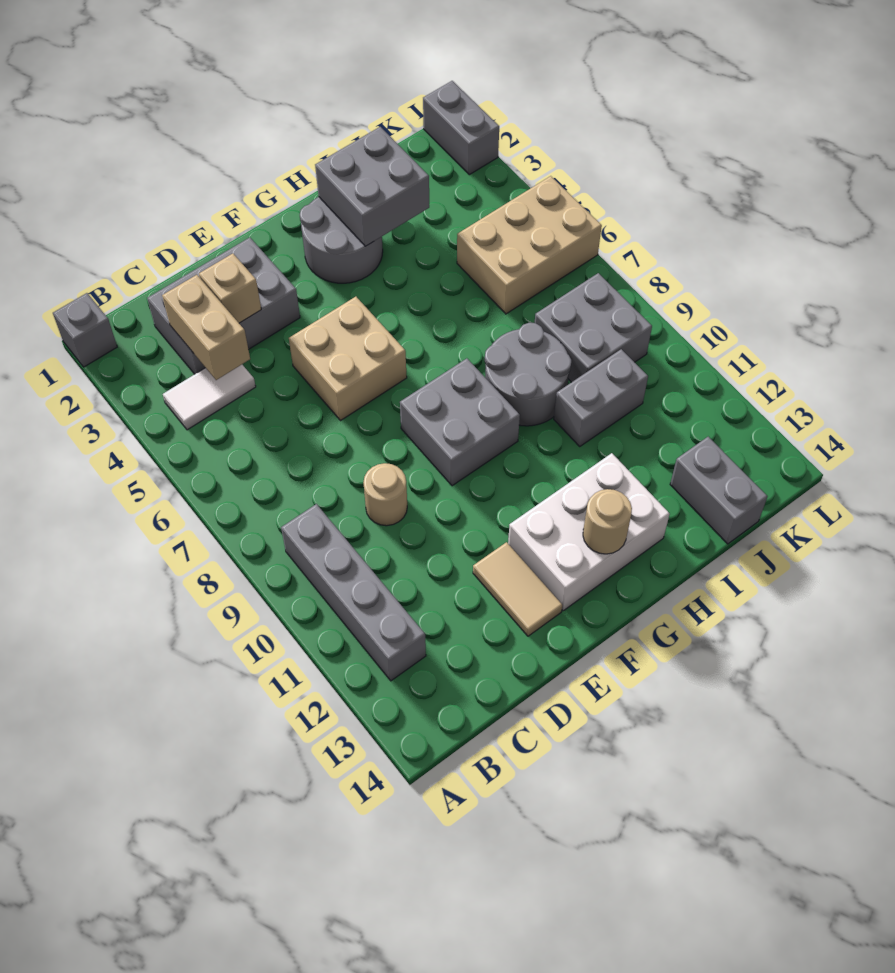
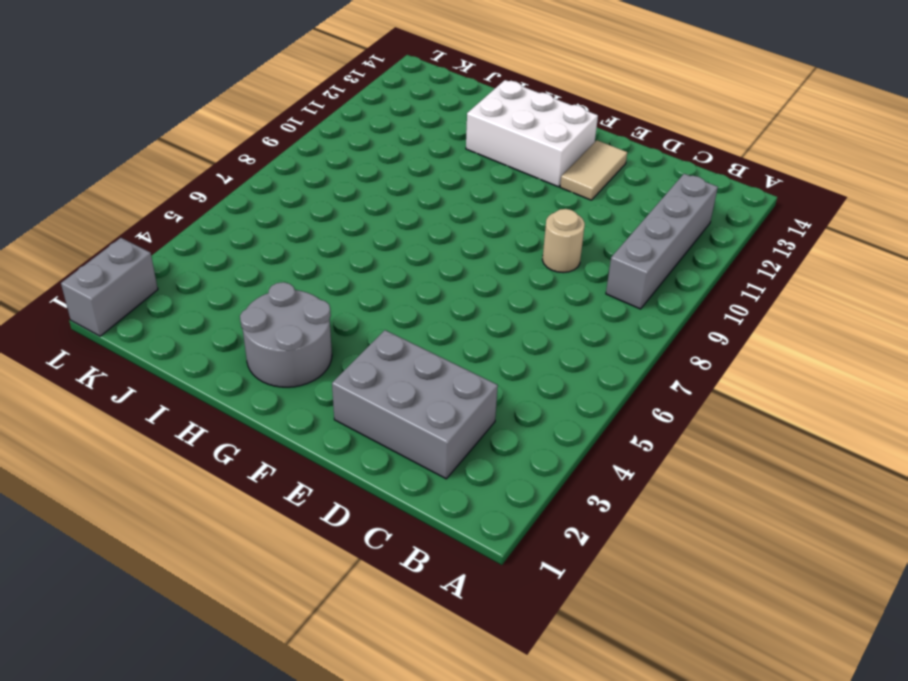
none -> grey brick A1 level 1
none -> white tile B4:C4 level 1
none -> tan brick E5:F6 level 1

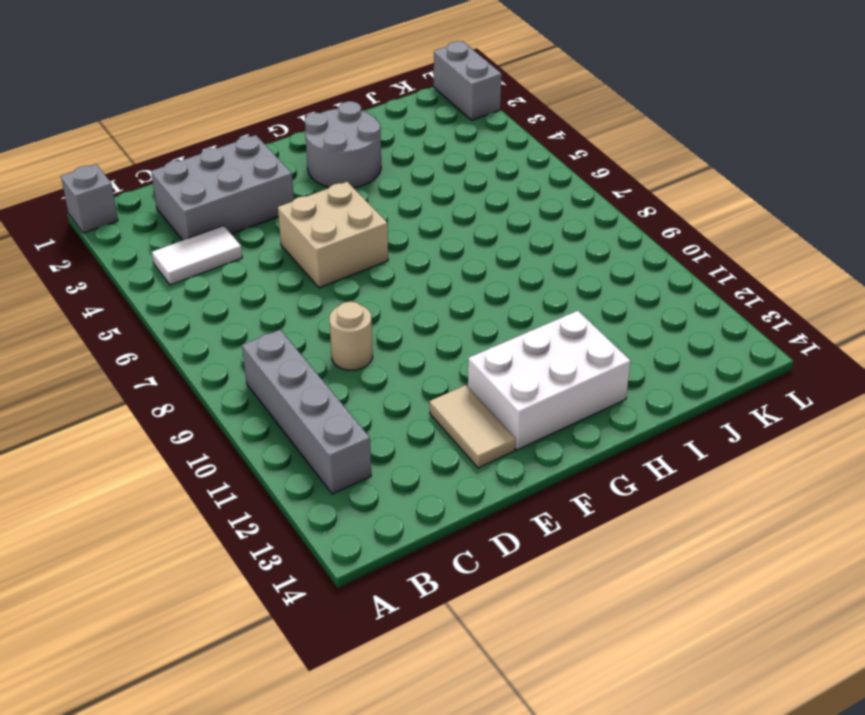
none -> grey brick F8:G9 level 1
none -> grey round brick H8:I9 level 1
none -> grey brick I10:J10 level 1

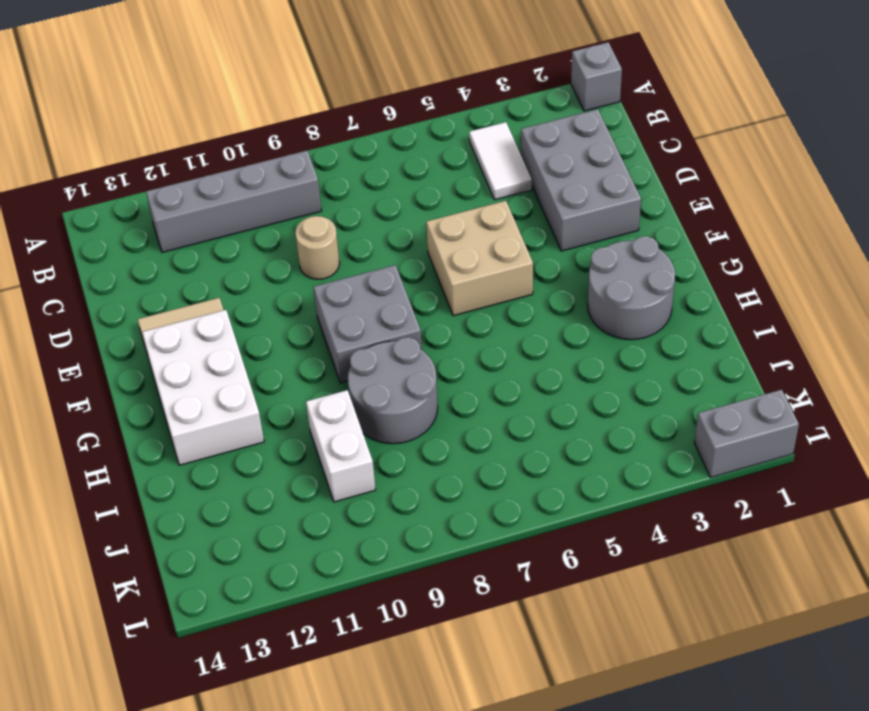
white brick I10:J10 level 1 -> grey brick I10:J10 level 1
none -> tan brick J5:L6 level 1
none -> grey brick J8:K9 level 1
none -> grey brick J13:J14 level 1

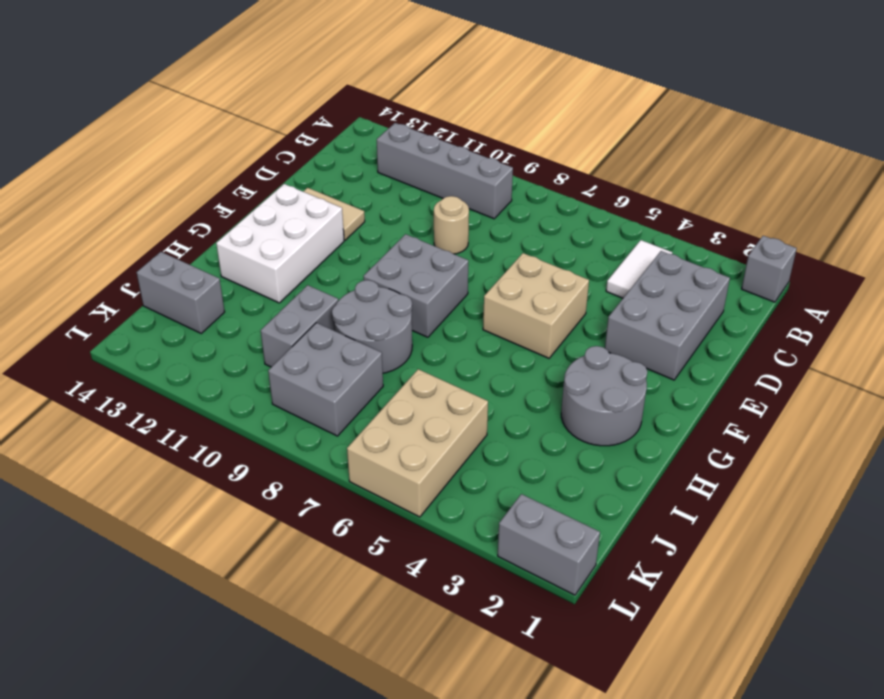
none -> tan brick C3:C4 level 2
none -> tan brick D3 level 2
none -> tan round brick G13 level 2

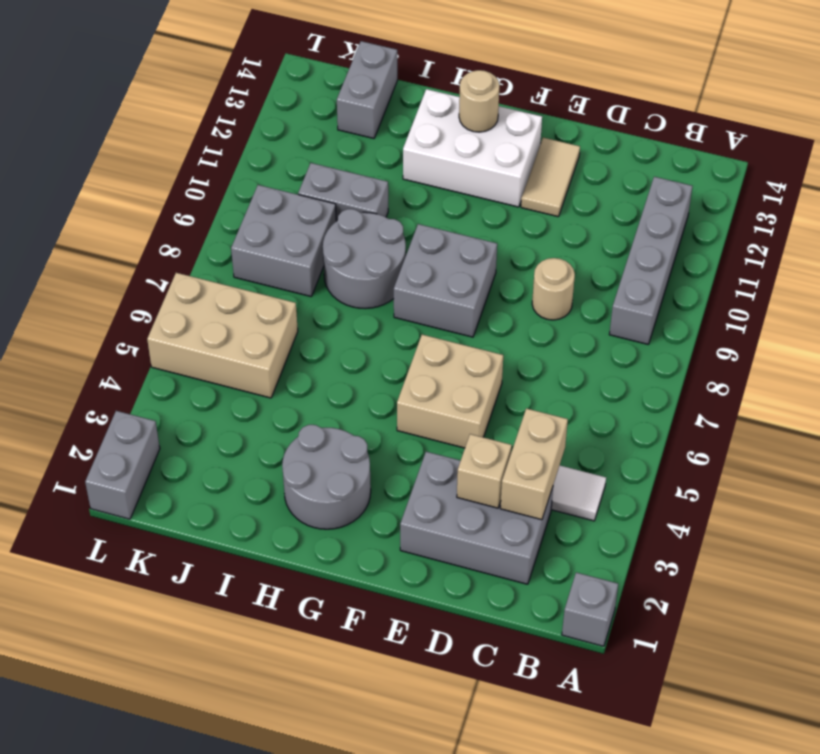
none -> grey brick H2:I3 level 2

